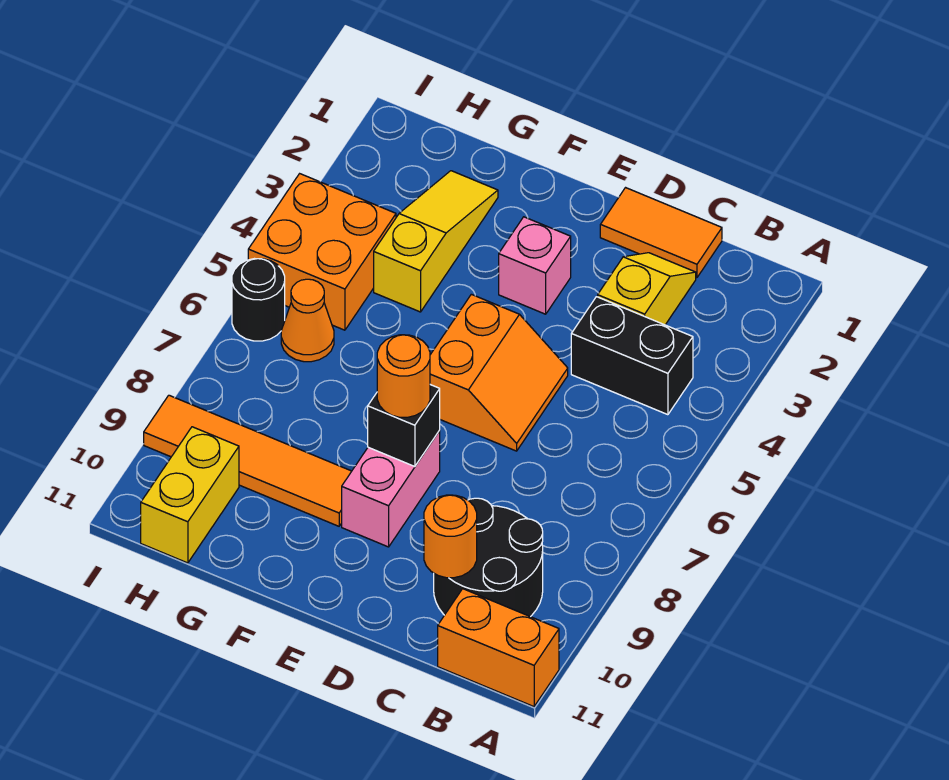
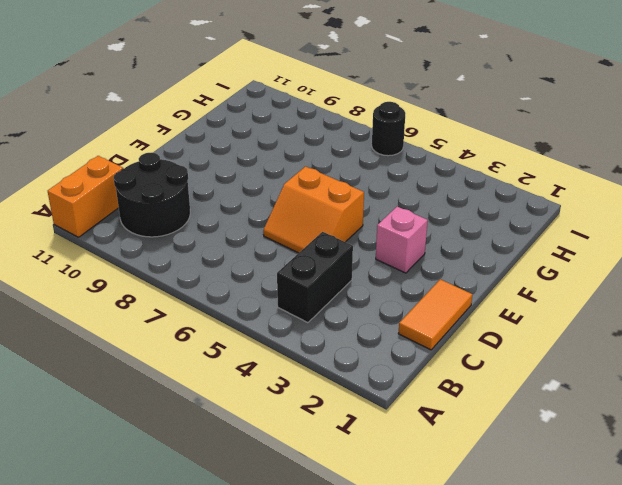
none -> yellow slope C2:C3 level 1 top 3
none -> pink brick E8:E9 level 1
none -> orange tile F9:I9 level 1

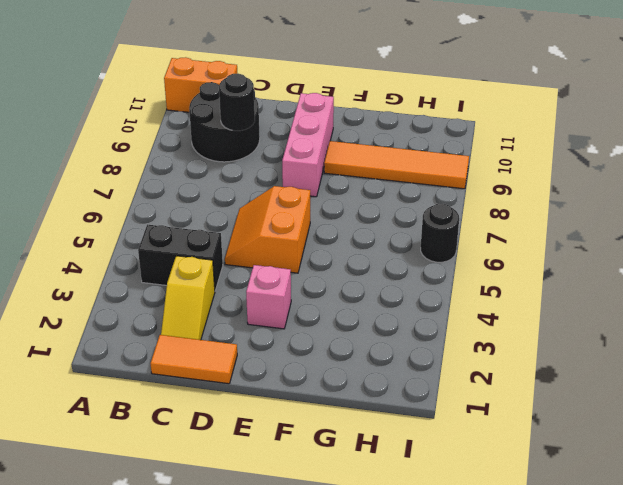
black round brick C9 level 2 -> none
pink brick E8:E10 level 1 -> pink brick E8:E9 level 1
none -> yellow slope G2:G4 level 1 top 4
none -> orange brick H4:I5 level 1
none -> orange cone H6 level 1

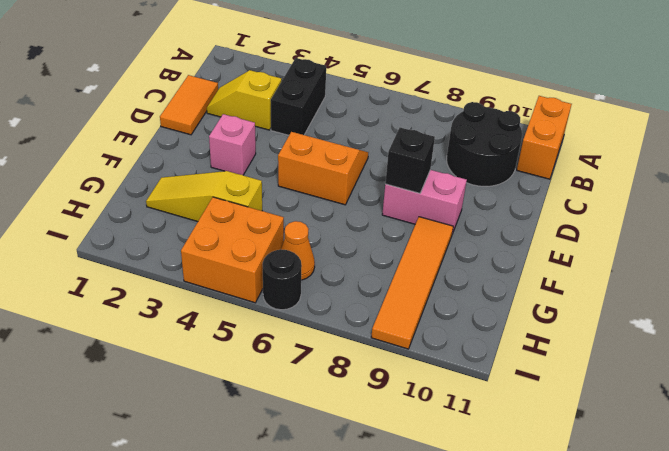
none -> yellow brick H10:H11 level 1
none -> orange round brick C10 level 2
none -> orange round brick E8 level 3

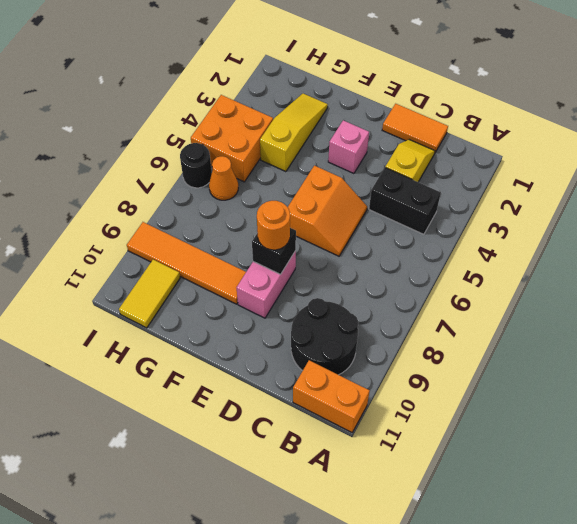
yellow tile H10:H11 level 1 -> yellow brick H10:H11 level 1
none -> orange round brick C10 level 2

